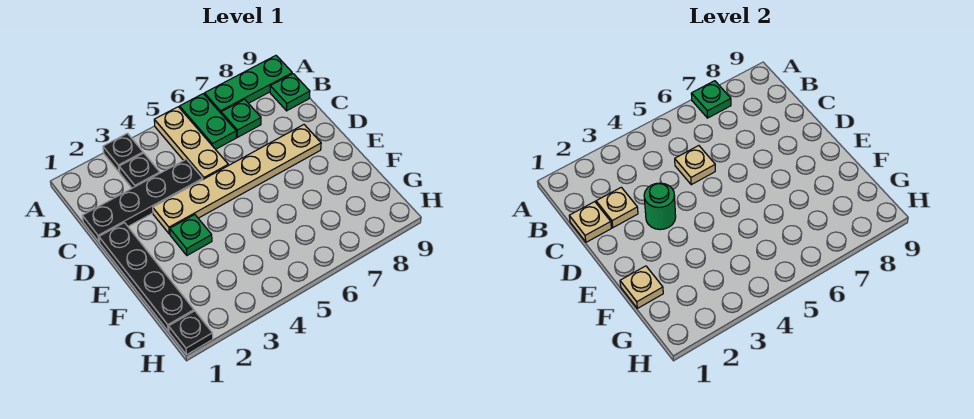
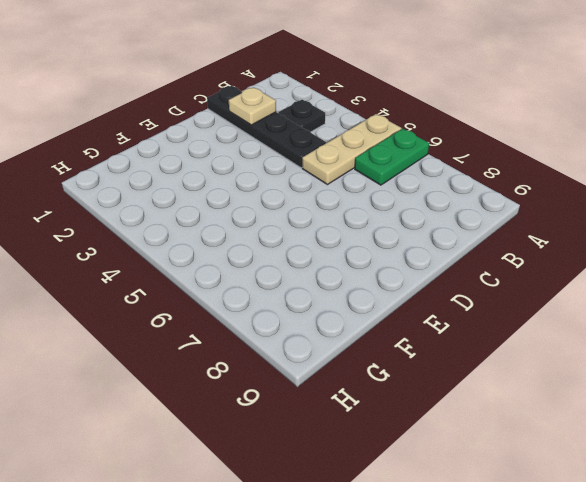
none -> black plate A3 level 1
none -> green plate A7:A9 level 1
none -> green plate B7 level 1

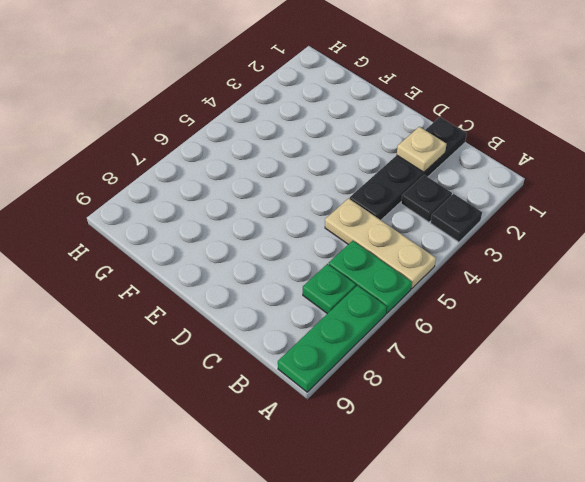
none -> green plate B9 level 1
none -> black plate D1:G1 level 1
none -> tan plate D3:D8 level 1

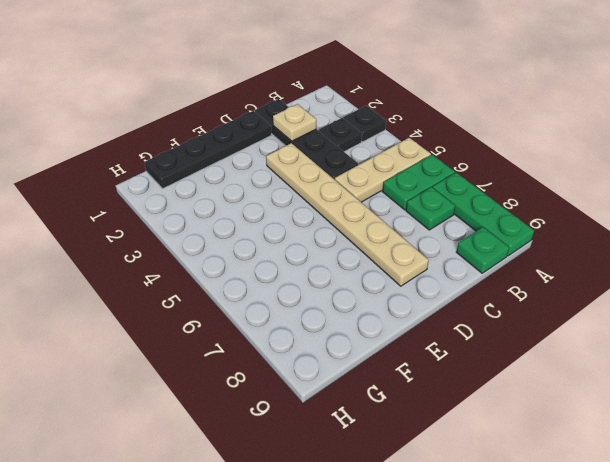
none -> green plate E3 level 1
none -> black plate H1 level 1
none -> green plate A7 level 2

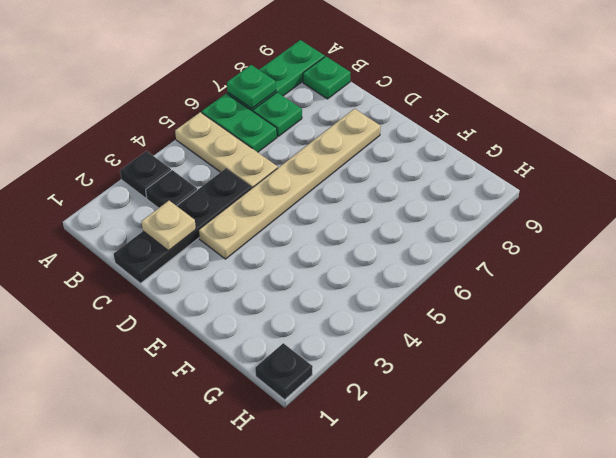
none -> black plate D1:G1 level 1
none -> green plate E3 level 1
none -> tan plate C1 level 2

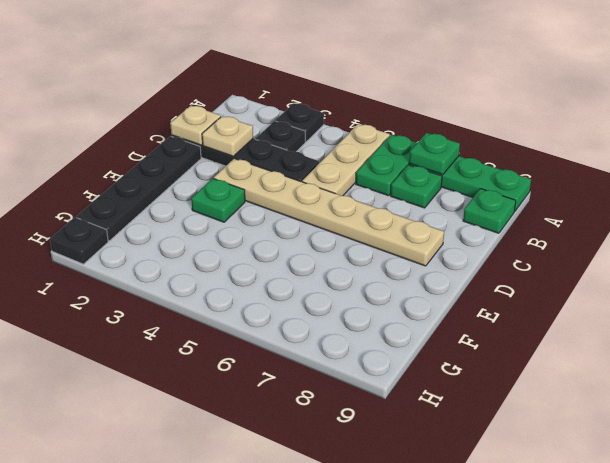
none -> tan plate C5 level 2
none -> green round brick D3 level 2
none -> tan plate F1 level 2

